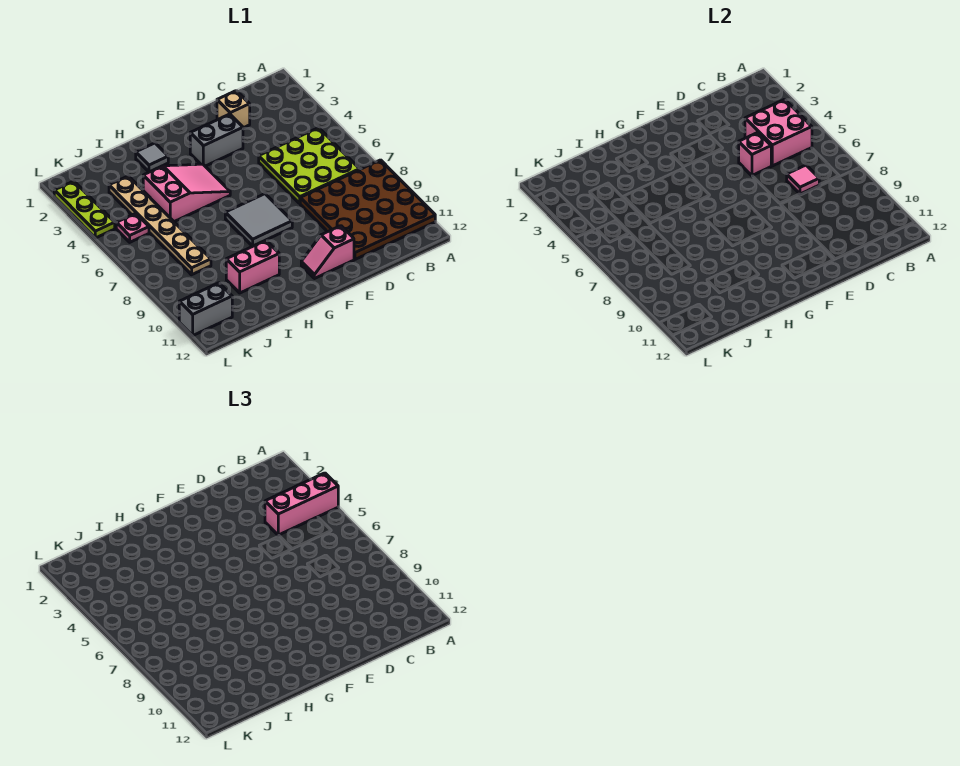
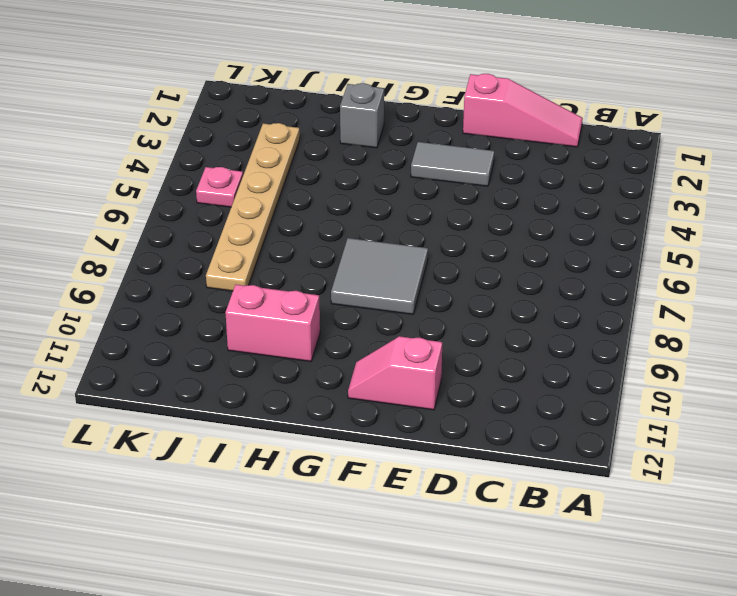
pink slope C1:E1 level 1 top E -> none
grey tile E3:F3 level 1 -> grey brick E3:F3 level 1
grey brick H2 level 1 -> grey tile H2 level 1
none -> brown plate A8:D11 level 1
none -> lime plate B5:D7 level 1
none -> tan brick D2 level 1

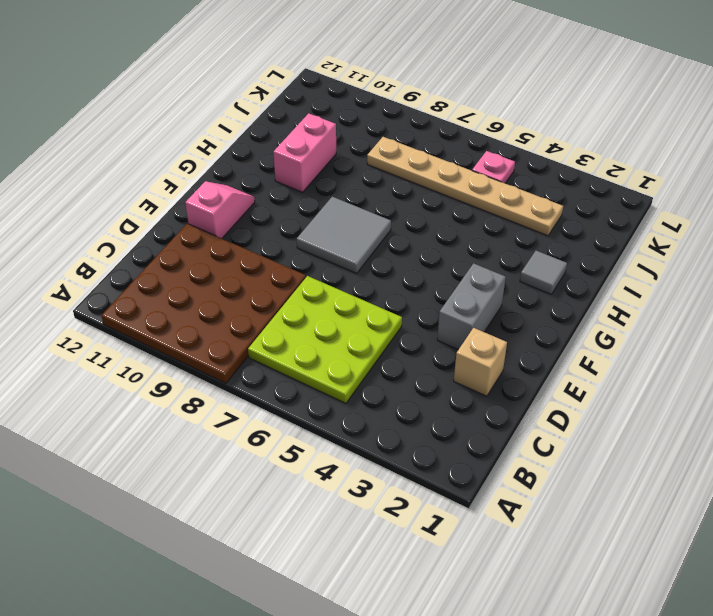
none -> pink slope G4:I5 level 1 top I
none -> grey brick K11:L11 level 1
none -> lime plate L2:L4 level 1

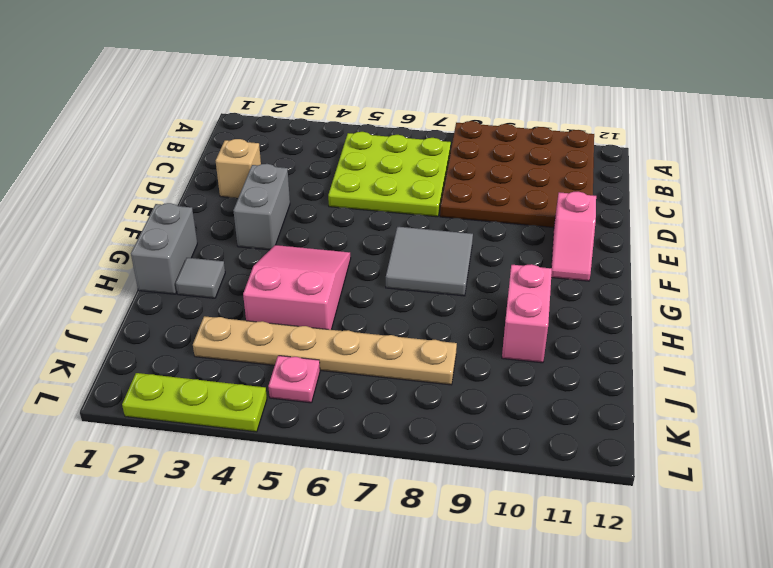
grey brick G1:H1 level 1 -> grey brick K11:L11 level 1
none -> pink brick B4:C5 level 2
none -> pink tile C7 level 2
none -> pink brick D5 level 2

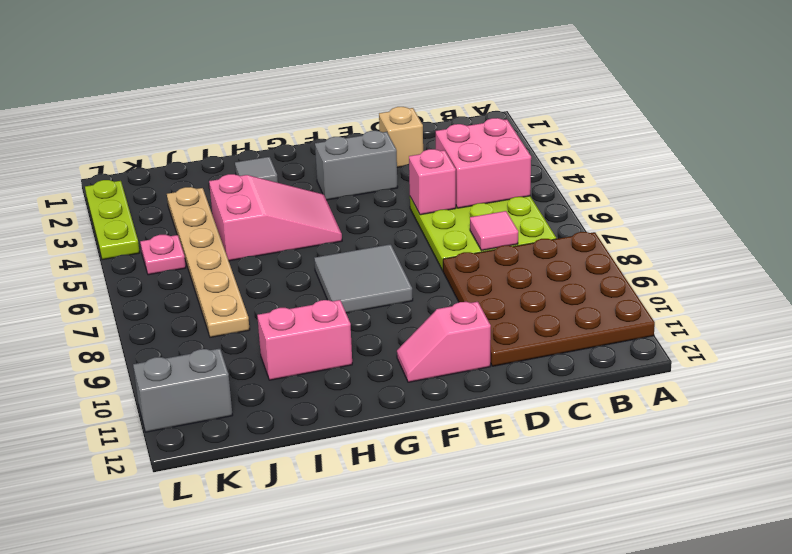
none -> pink brick A4:C4 level 3

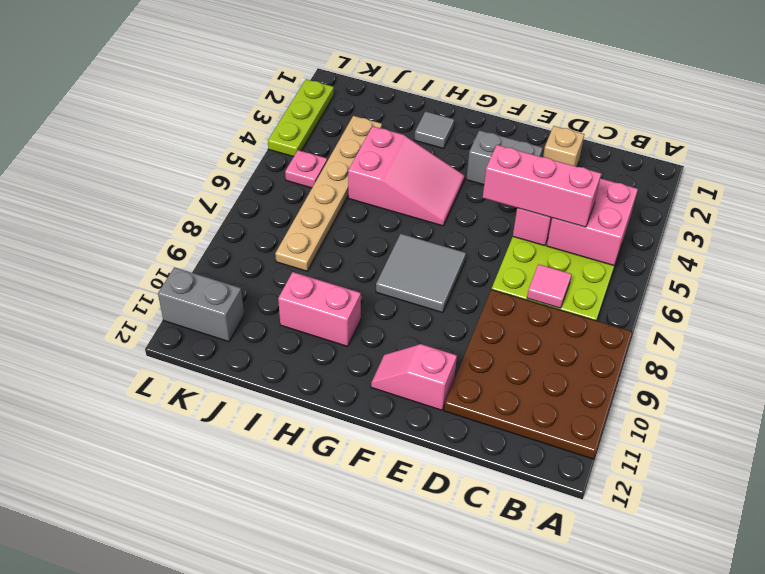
pink brick C5:E5 level 3 -> pink brick A4:C4 level 3

